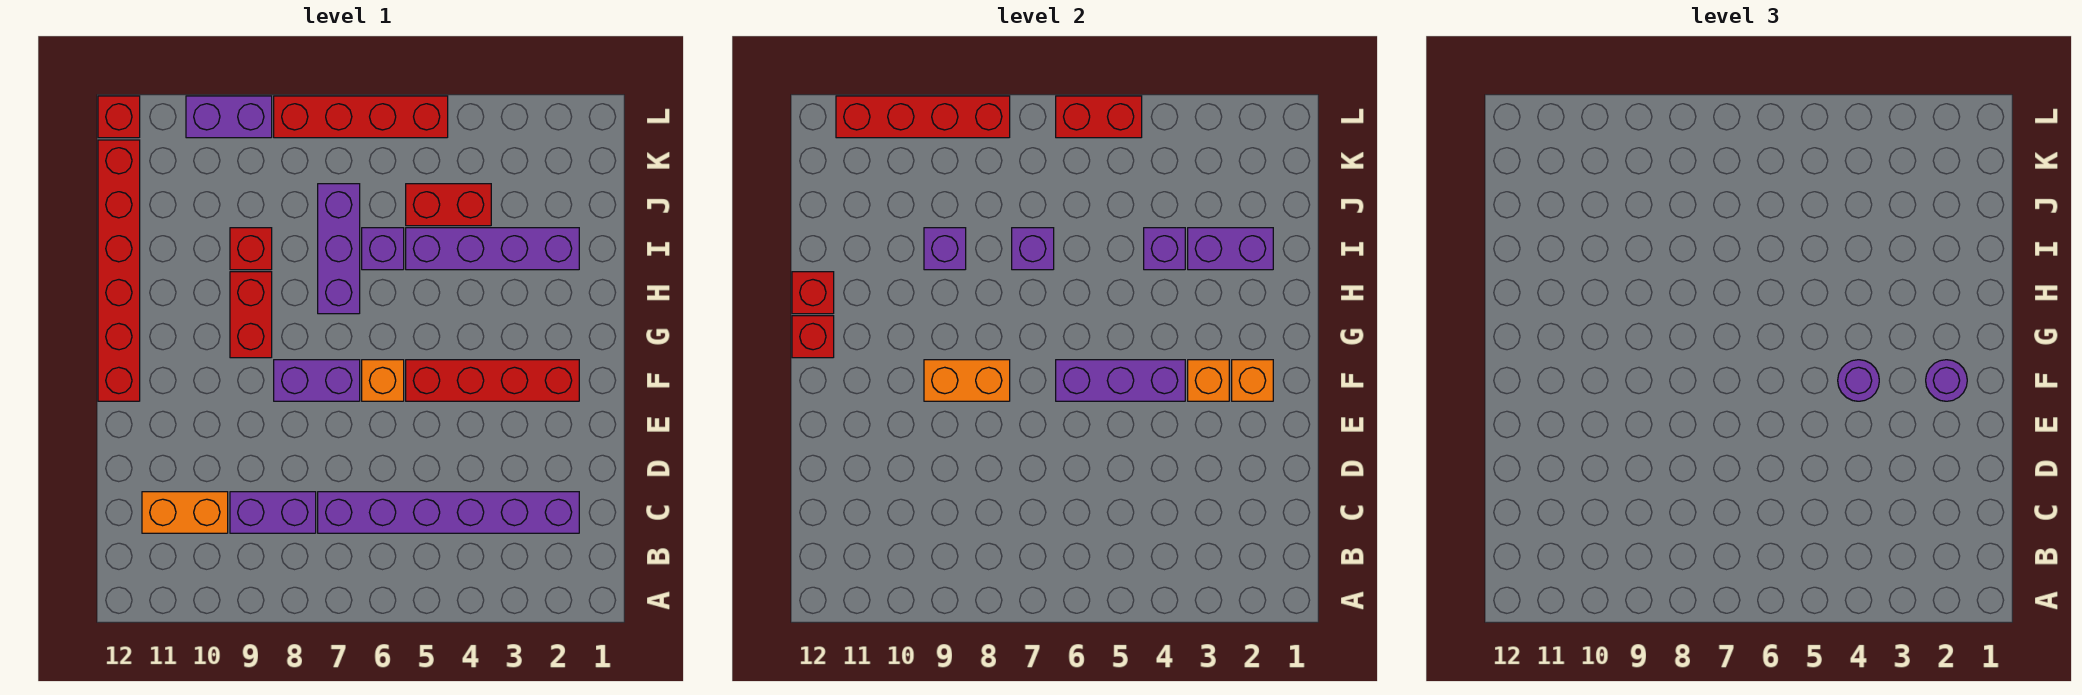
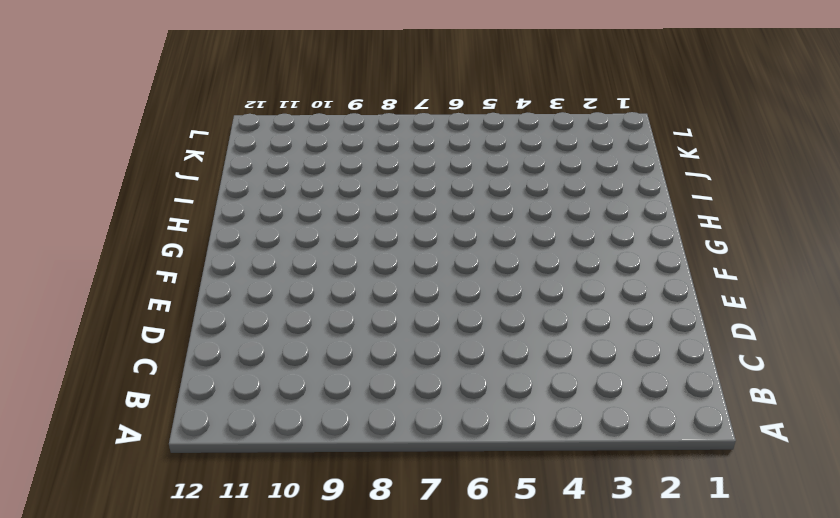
none -> purple brick C2:C7 level 1
none -> purple brick C8:C9 level 1
none -> orange brick C10:C11 level 1
none -> red brick F2:F5 level 1

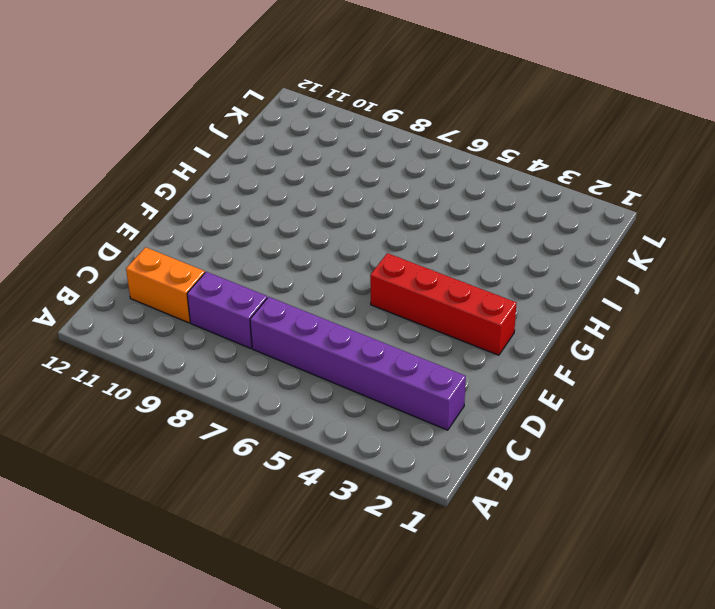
none -> orange brick F6 level 1
none -> purple brick F7:F8 level 1
none -> red brick F12:K12 level 1
none -> red brick G9:H9 level 1

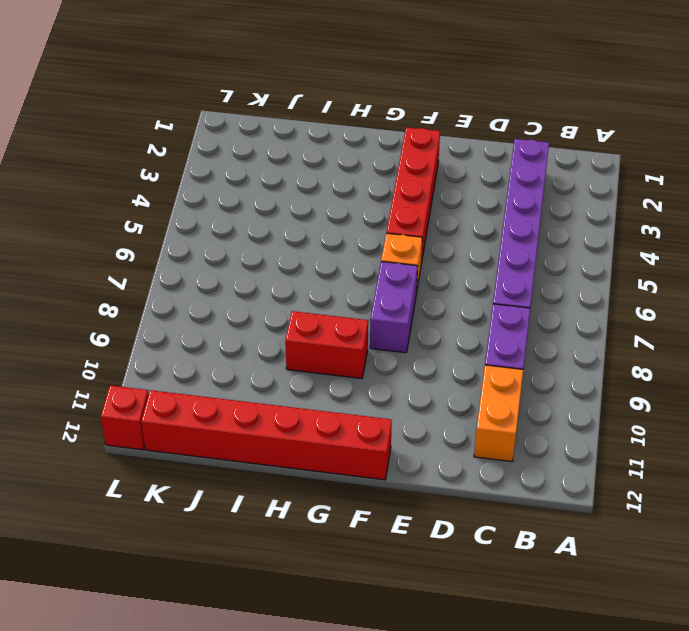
none -> purple brick H7:J7 level 1
none -> purple brick I2:I5 level 1
none -> purple brick I6 level 1
none -> red brick I9 level 1

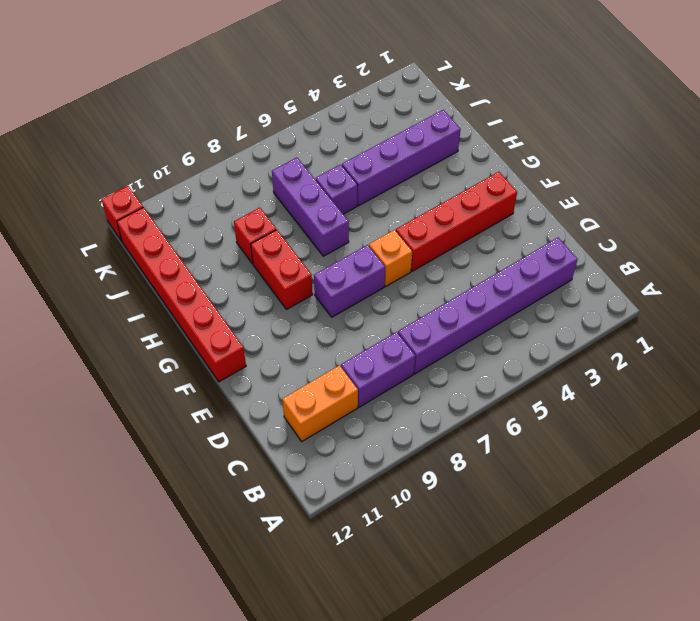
none -> red brick J4:J5 level 1
none -> red brick L5:L8 level 1
none -> purple brick L9:L10 level 1
none -> orange brick F2 level 2

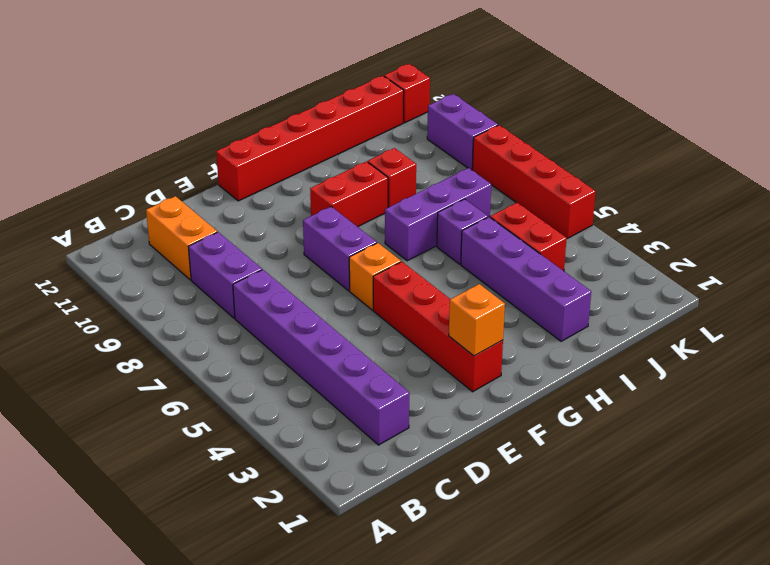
none -> orange brick F3 level 2
none -> purple brick F4:F6 level 2
none -> orange brick F8:F9 level 2
none -> red brick G12 level 2

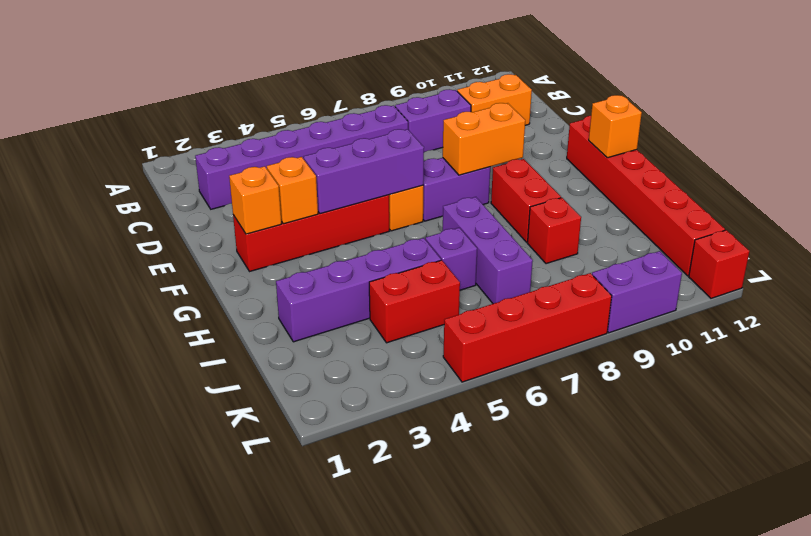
orange brick G12 level 2 -> red brick G12 level 2
none -> red brick H12 level 2
none -> purple brick I2:I3 level 2
none -> purple brick I4 level 2
none -> purple brick I7 level 2

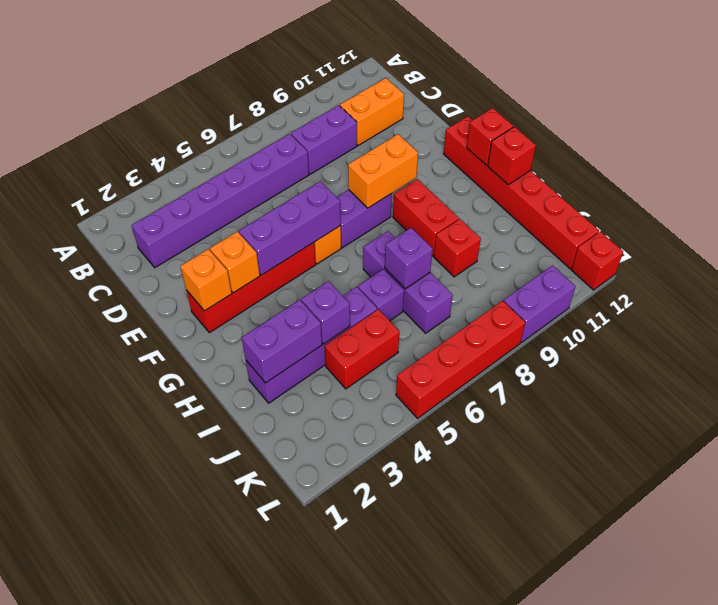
none -> purple brick I9 level 2
none -> red brick L5:L6 level 2
none -> red brick L8:L11 level 2
none -> purple round brick F2 level 3

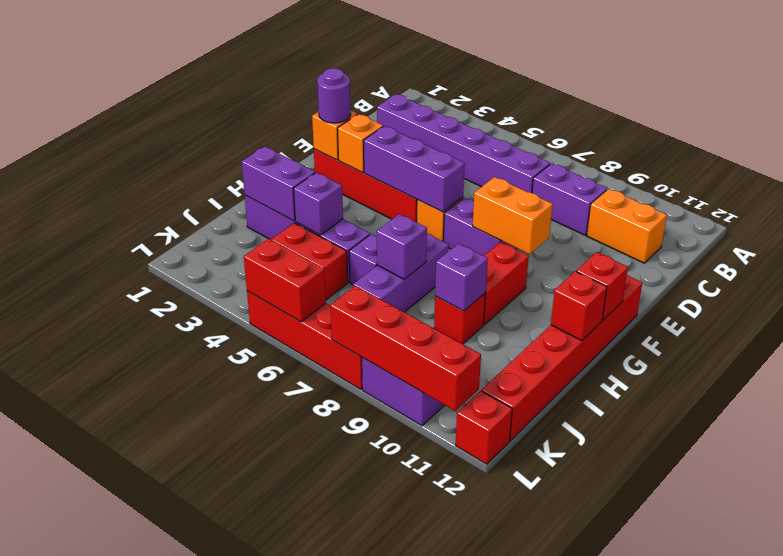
none -> purple round brick F4 level 3

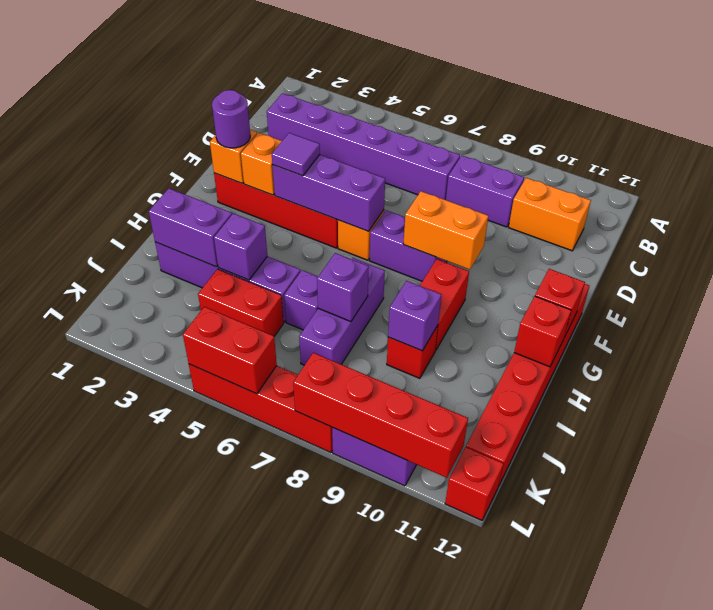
purple tile F4 level 3 -> purple round brick F4 level 3

